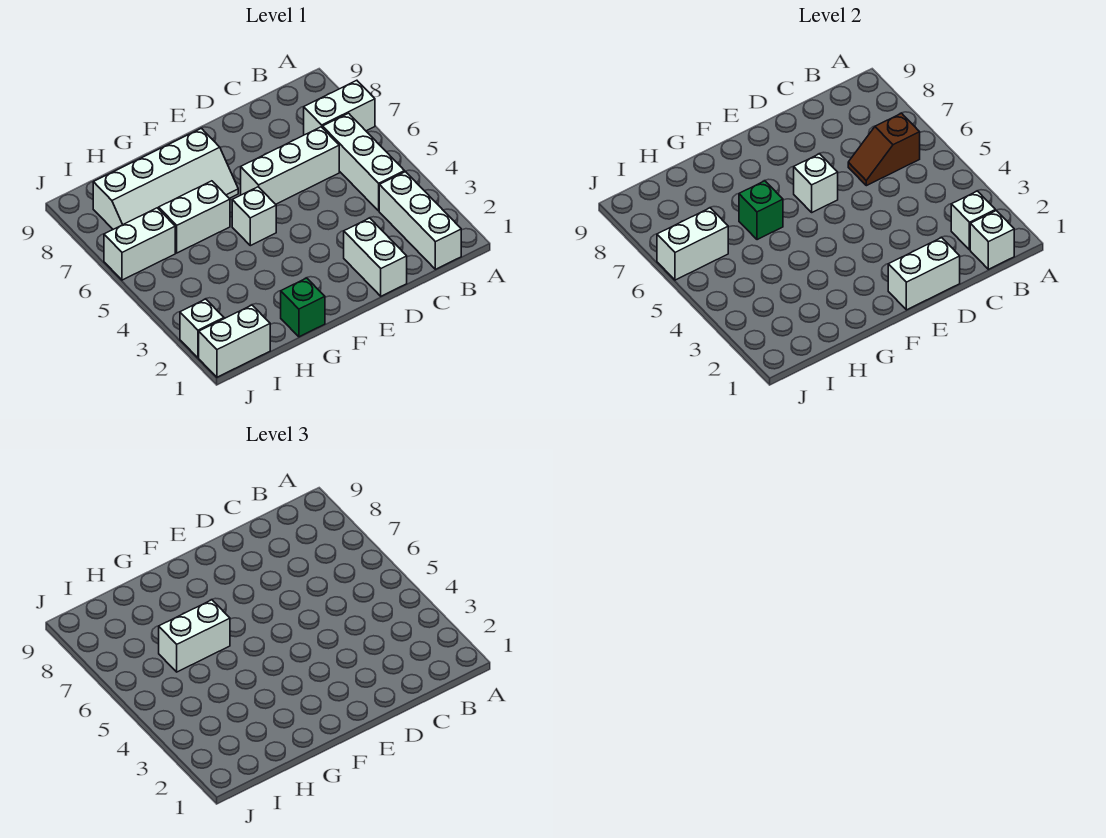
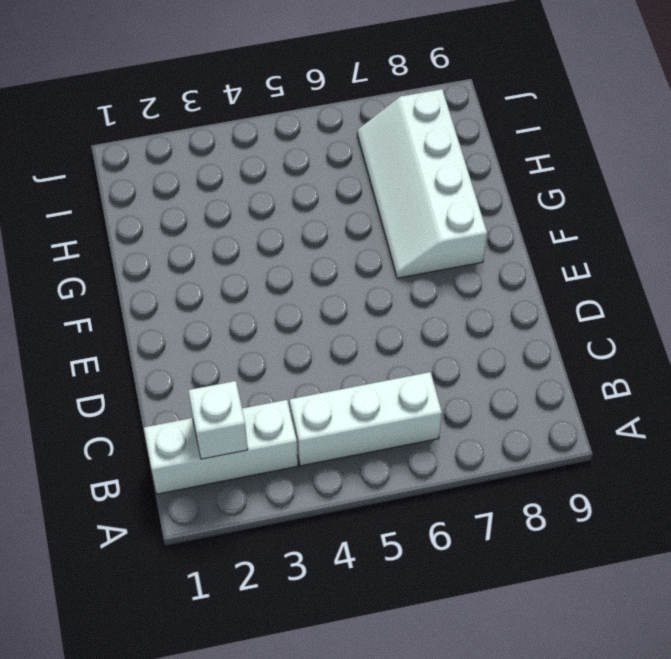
none -> white brick A7:B7 level 1
none -> white brick C6:E6 level 1
none -> white brick D1:D2 level 1

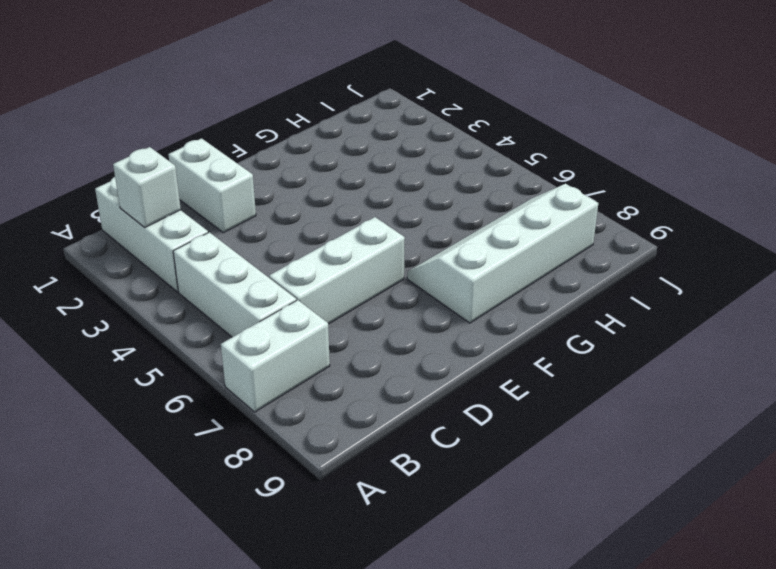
none -> white brick F5 level 1
none -> green brick G1 level 1
none -> white brick G6:H6 level 1

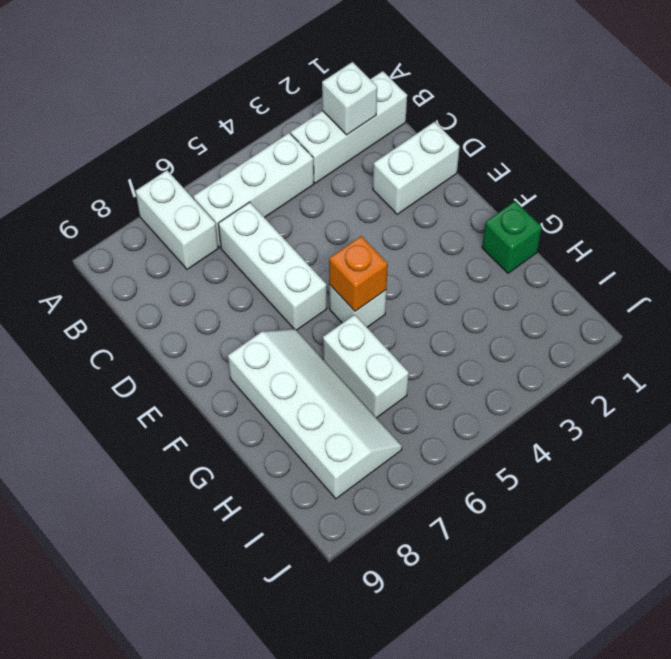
orange brick F5 level 2 -> none
none -> white brick I1:J1 level 1
none -> white brick I6:J6 level 1
none -> white brick J2 level 1

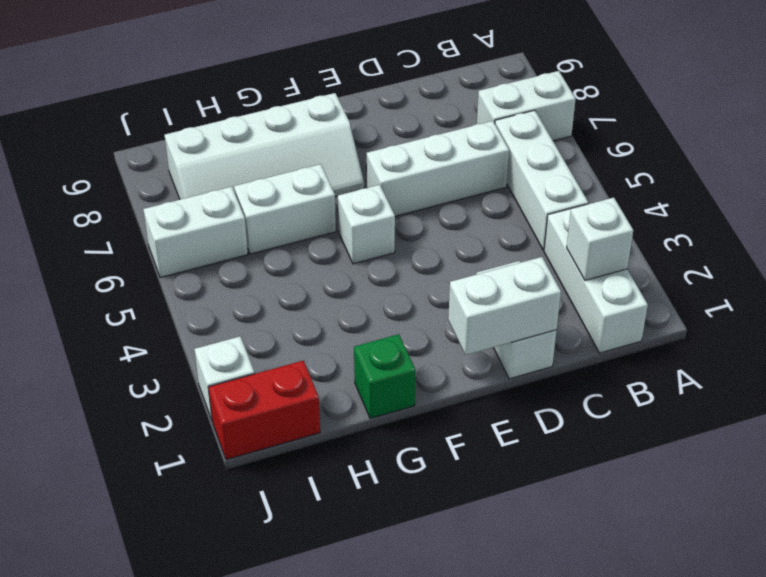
red brick I1:J1 level 1 -> white brick I1:J1 level 1
none -> white brick B1 level 2
none -> brown slope B6:C6 level 2 top B
none -> white brick E6 level 2

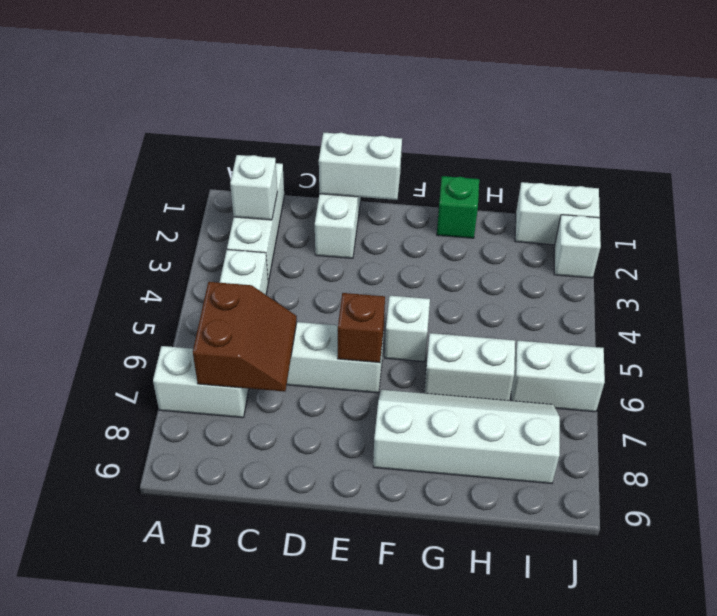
brown slope B6:C7 level 2 top B -> brown slope B6:C6 level 2 top B
brown brick E6 level 2 -> white brick E6 level 2
none -> white brick B1 level 2
none -> green brick G6 level 2
none -> white brick I6:J6 level 2

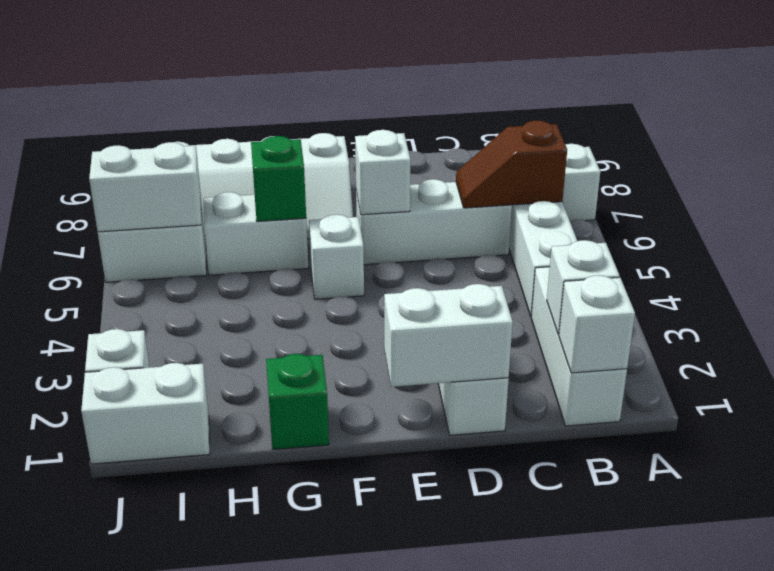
none -> white brick G6:H6 level 3

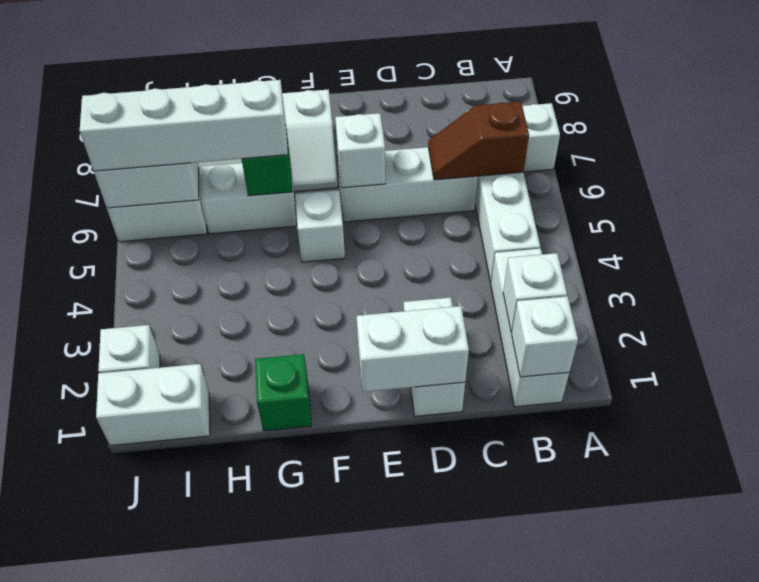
white brick G6:J6 level 3 -> white brick G6:H6 level 3

